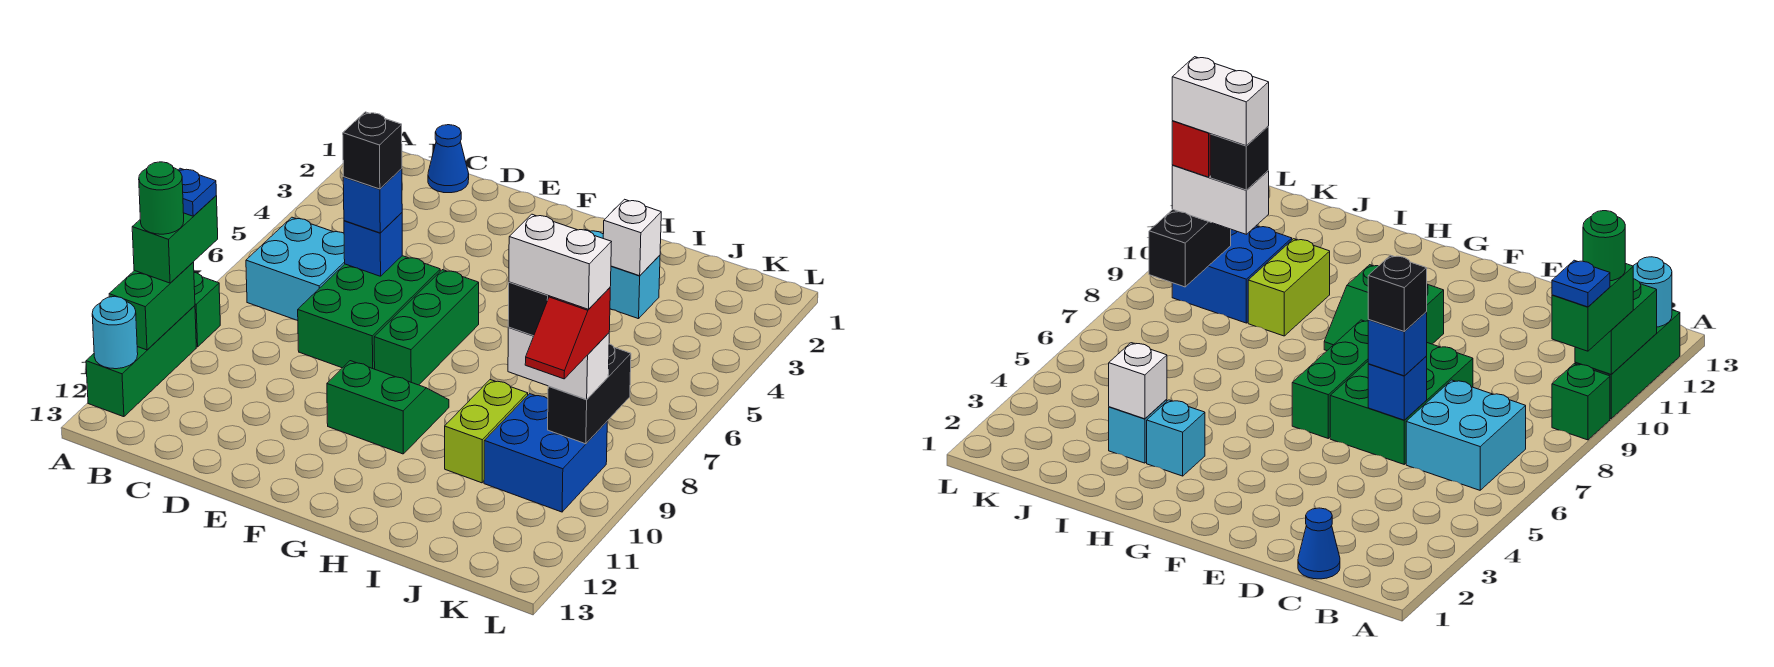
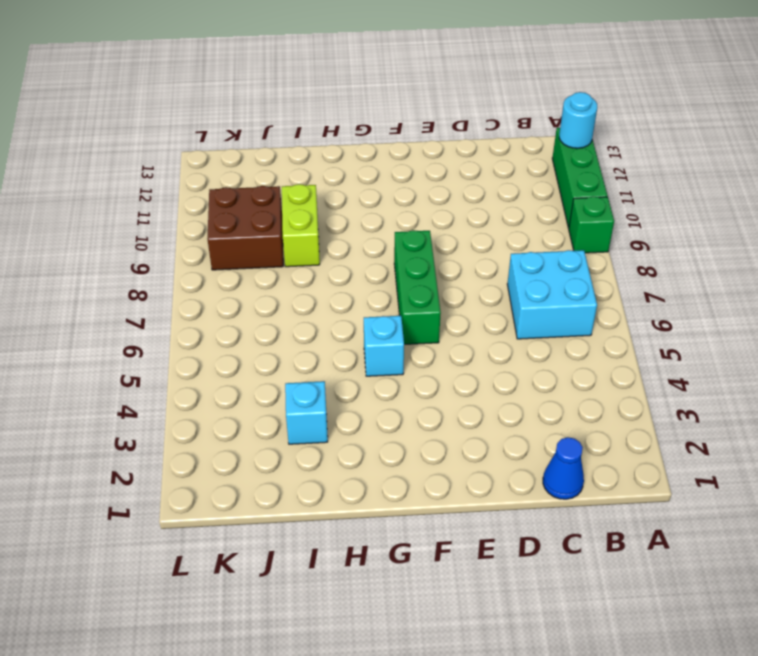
cyan brick G5 level 1 -> cyan brick H3 level 1
brown brick J9:K10 level 1 -> blue brick J9:K10 level 1
none -> green brick D6:E8 level 1
none -> green slope F9:G10 level 1 top 10
none -> green brick A10:A11 level 2

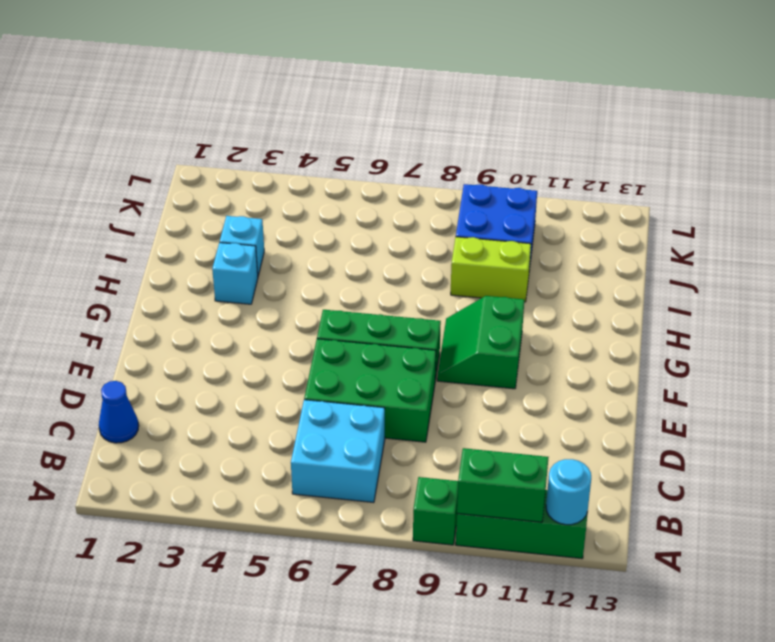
none -> blue brick D6 level 2
none -> white brick I3 level 2
none -> black brick K8:K9 level 2

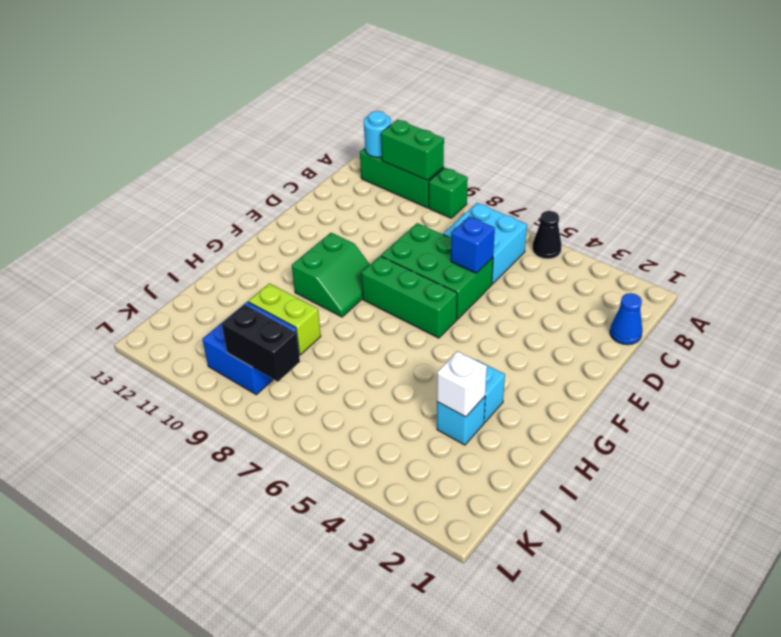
black cone A5 level 1 -> none
none -> green brick A9:A10 level 3
none -> blue brick D6 level 3
none -> white brick J9:K9 level 3

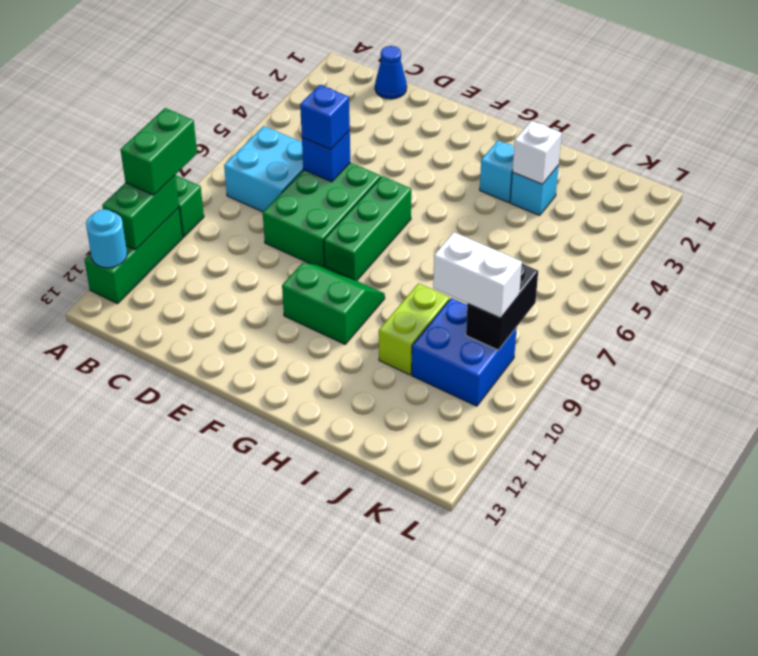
none -> blue plate A9 level 4
none -> green round brick A10 level 4
none -> black brick D6 level 4

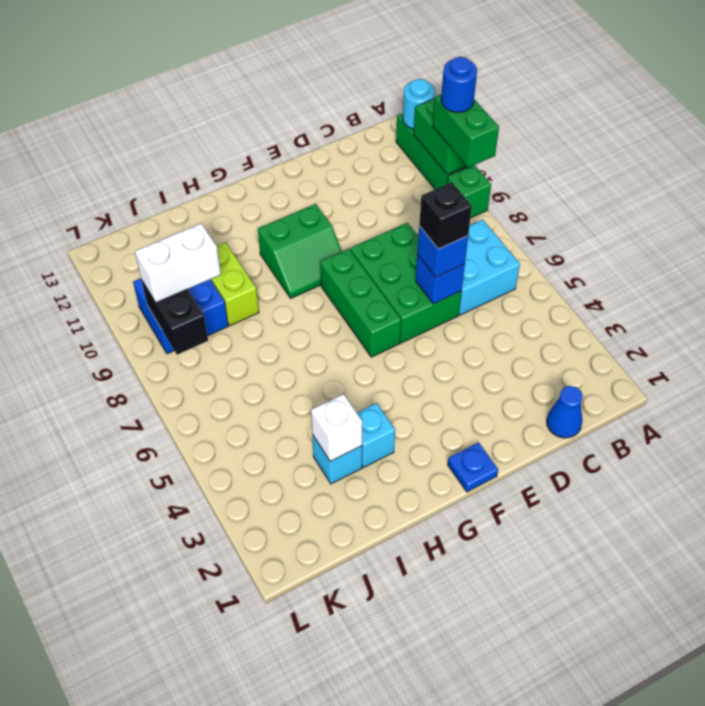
blue round brick A10 level 4 -> green round brick A10 level 4
blue plate F1 level 1 -> blue plate A9 level 4
none -> black brick J9 level 4
none -> red slope K9:K10 level 4 top 9
none -> white brick J9:K9 level 5

